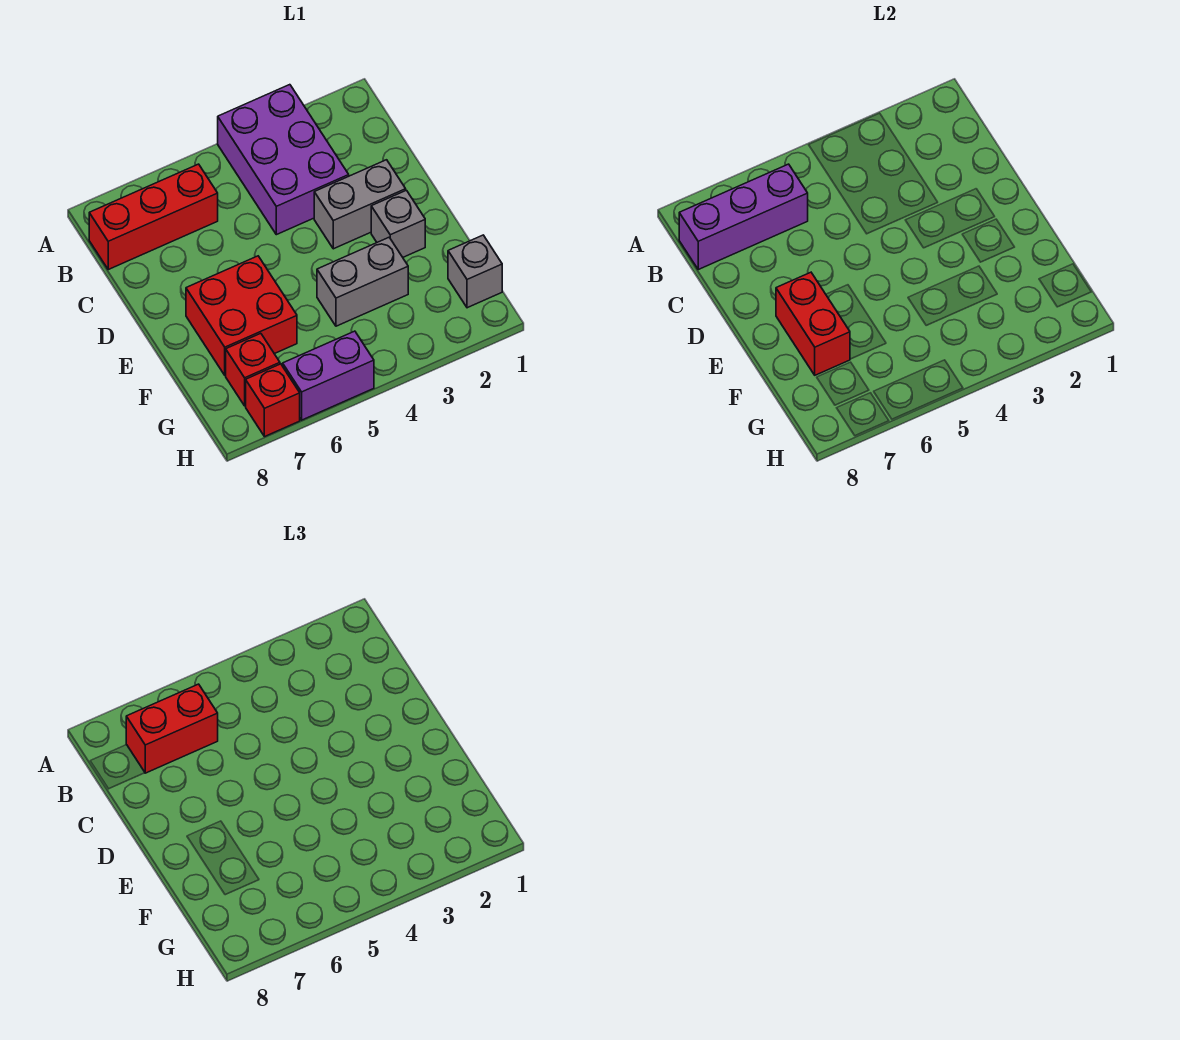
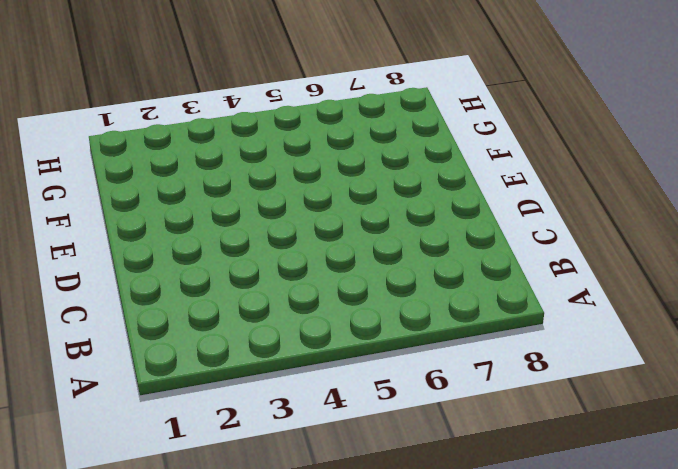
none -> purple brick A3:C4 level 1
none -> red brick B6:B8 level 1
none -> grey brick D2:D3 level 1

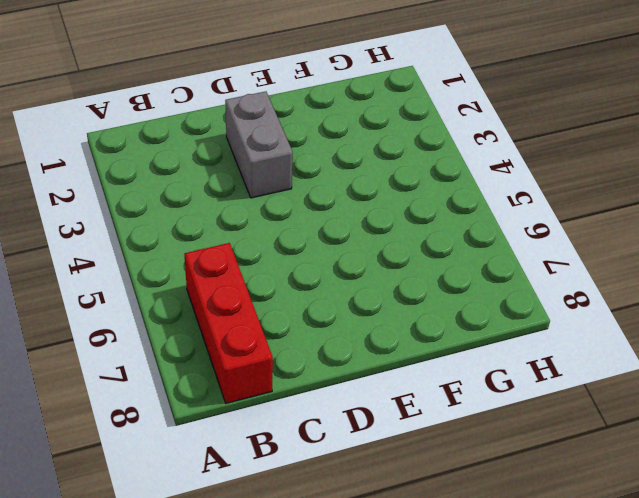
none -> purple brick A3:C4 level 1
none -> grey brick E2 level 1
none -> red brick E6:F7 level 1

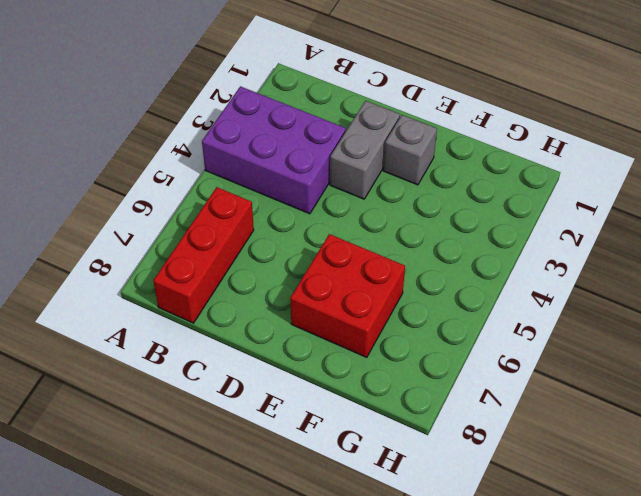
none -> grey brick F3:F4 level 1
none -> grey brick G1 level 1
none -> red brick G7 level 1

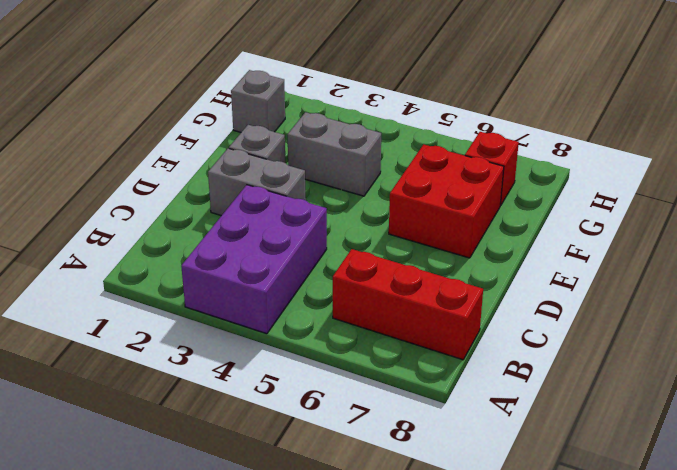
none -> purple brick H5:H6 level 1
none -> red brick H7 level 1
none -> purple brick B6:B8 level 2

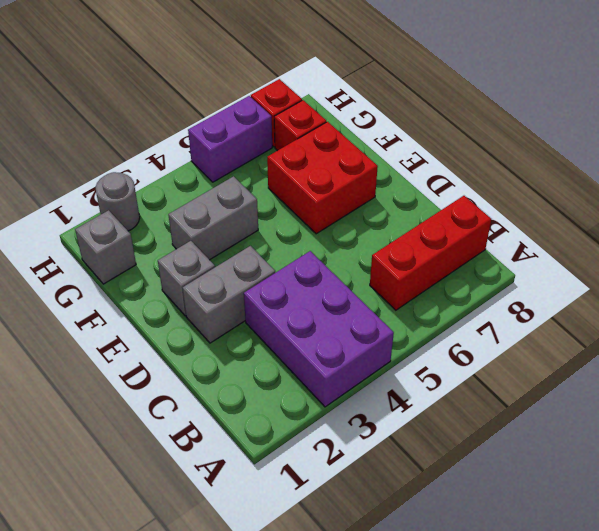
grey round brick H2 level 1 -> none
none -> purple brick B6:B8 level 2
none -> red brick E7:F7 level 2
none -> red brick B6:B7 level 3

